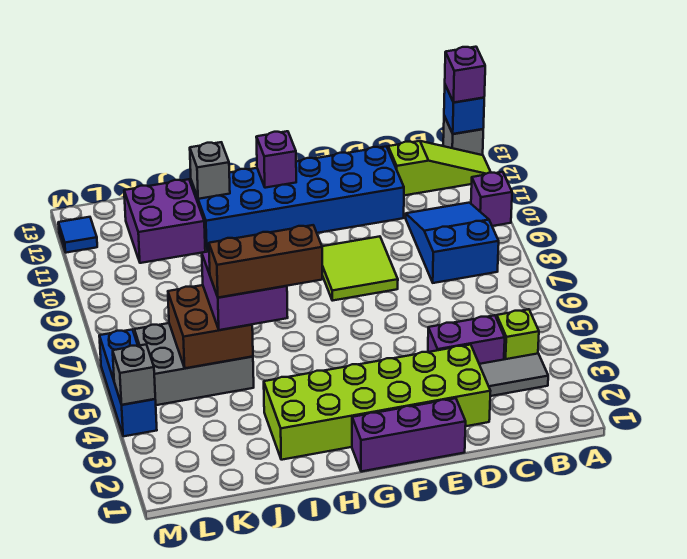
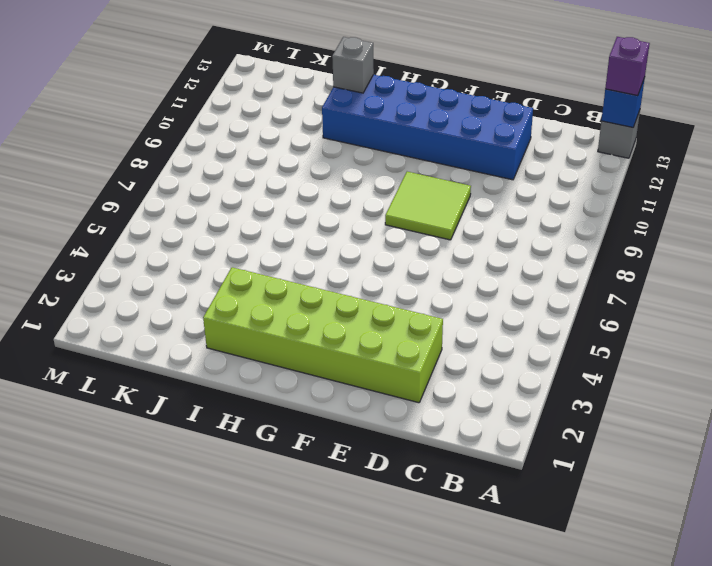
none -> purple brick A10 level 1
none -> lime slope A12:C12 level 1 top C
none -> grey tile B3:C3 level 1

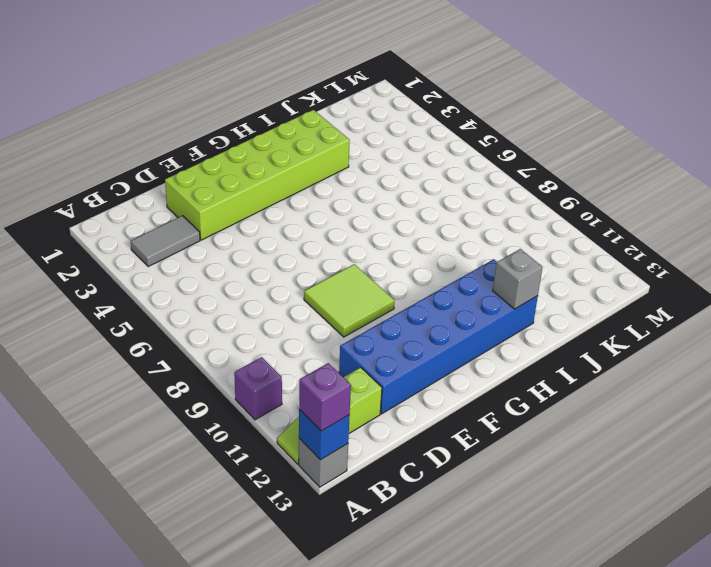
none -> lime brick B4 level 1
none -> blue slope B8:C10 level 1 top 8
none -> purple brick C4:D4 level 1

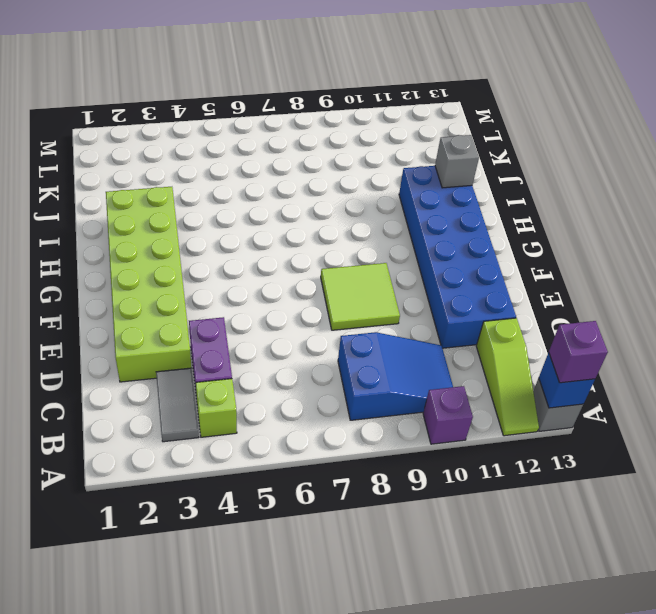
none -> purple brick E1:G1 level 1
none -> grey brick J5:L6 level 1
none -> purple brick J11:K12 level 1

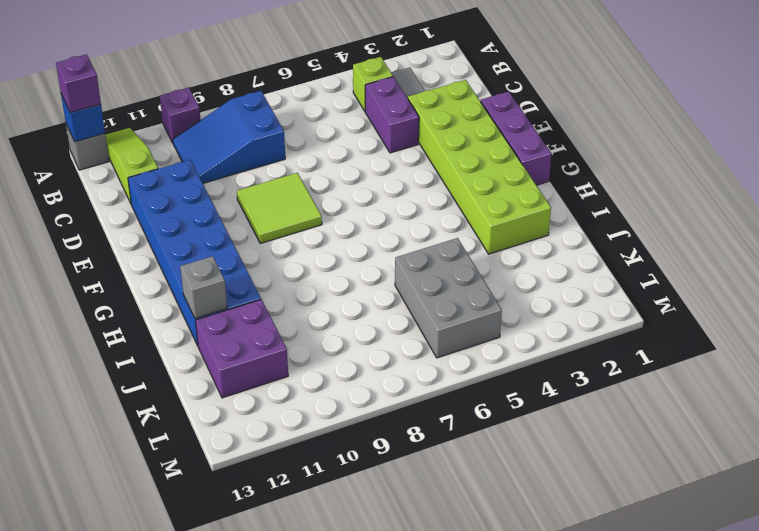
none -> blue brick M4:M6 level 1
none -> blue tile M12 level 1
none -> purple brick G12 level 2

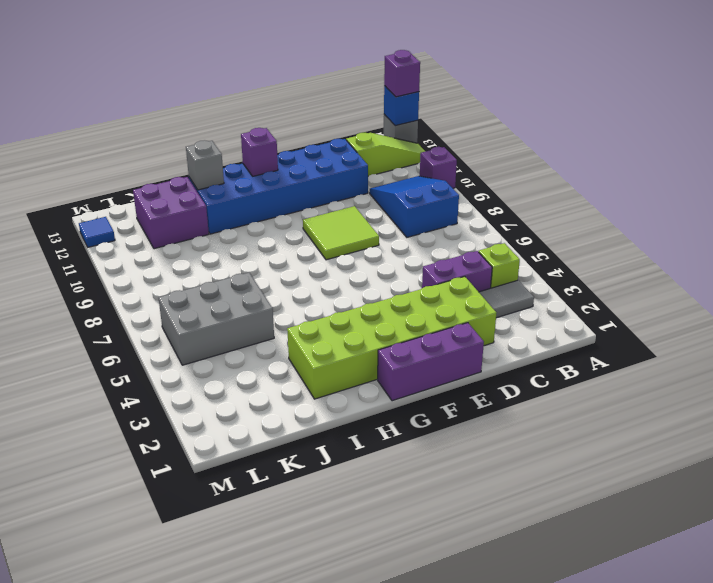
none -> blue brick M4:M6 level 1
none -> brown brick J5:K6 level 2
none -> grey brick M4 level 2

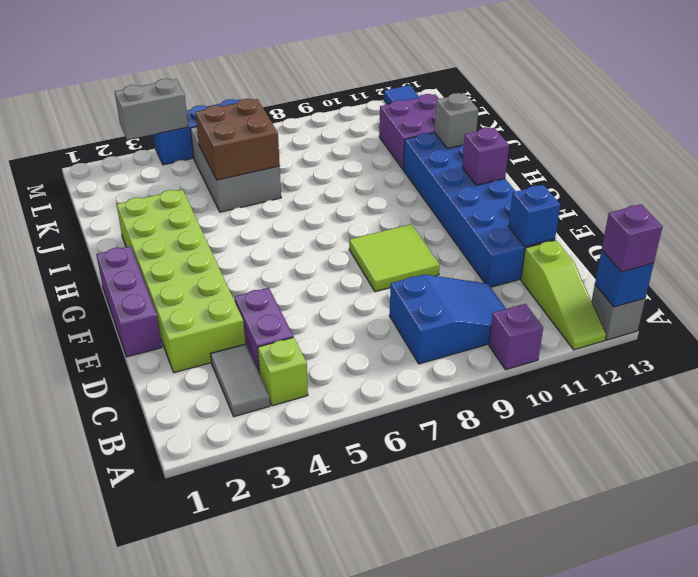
blue brick D12 level 2 -> none
grey brick M3:M4 level 2 -> grey brick M4 level 2
none -> purple brick I5:J6 level 3
none -> brown brick H5:J5 level 4

